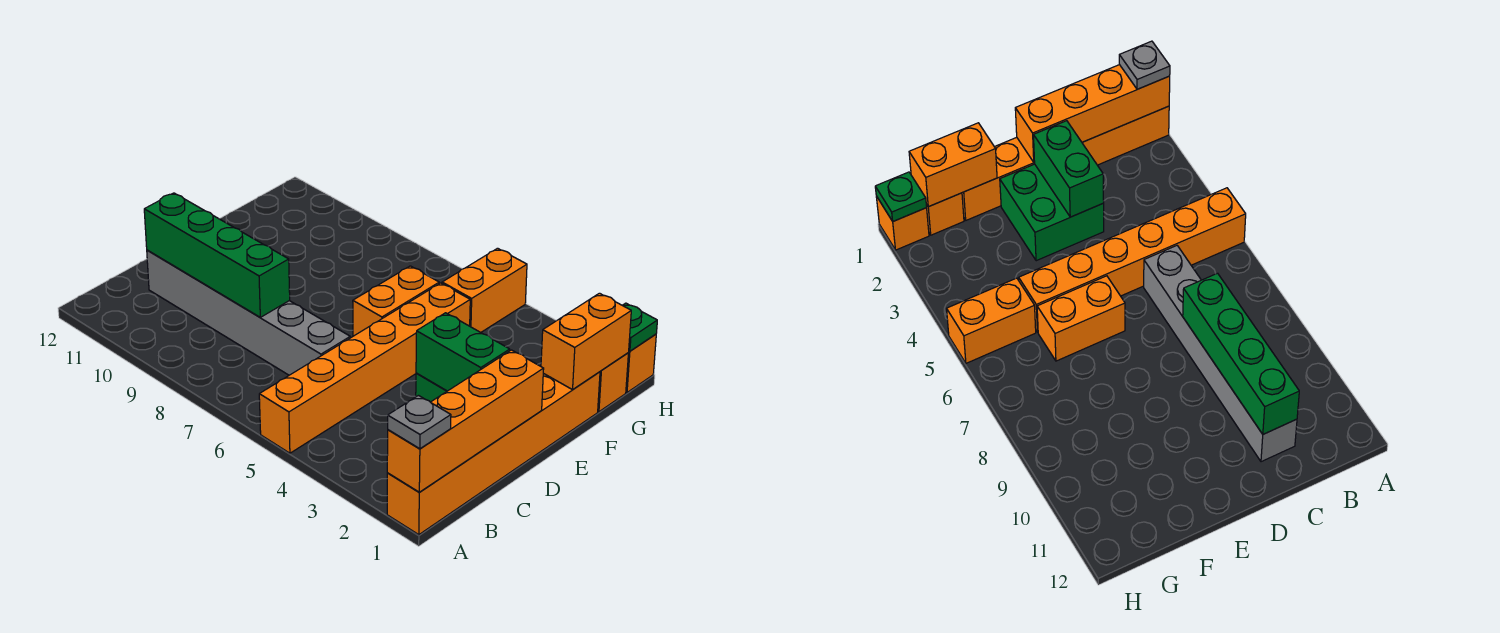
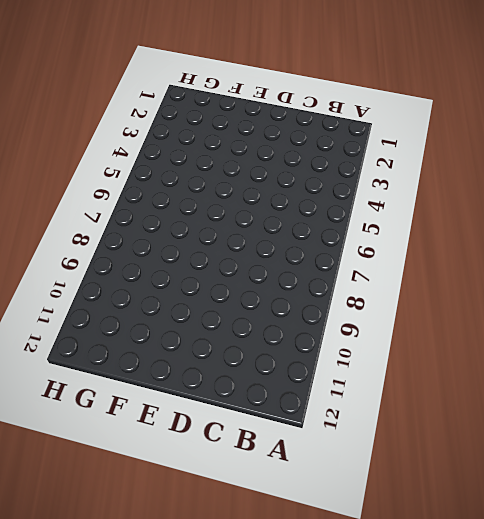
none -> orange brick A1:F1 level 1
none -> orange brick A5:F5 level 1
none -> grey brick C6:C11 level 1

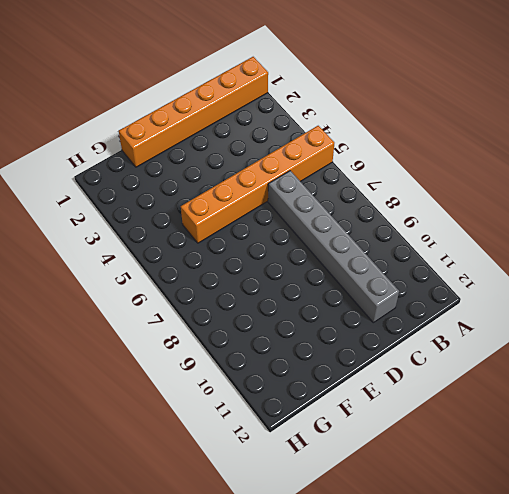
none -> green brick D2:E3 level 1
none -> orange brick E6:F6 level 1
none -> orange brick G1 level 1

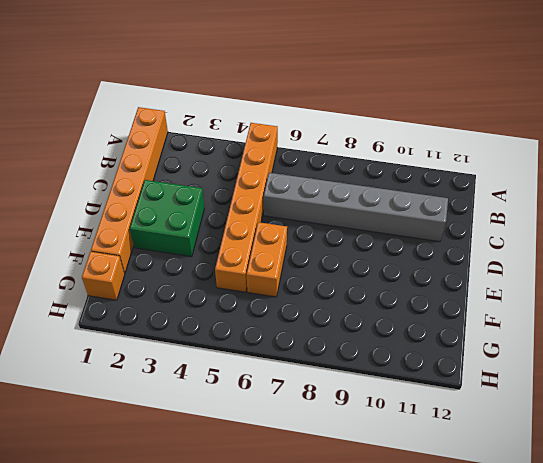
none -> orange brick G5:H5 level 1
none -> orange brick H1 level 1
none -> orange brick A1:D1 level 2

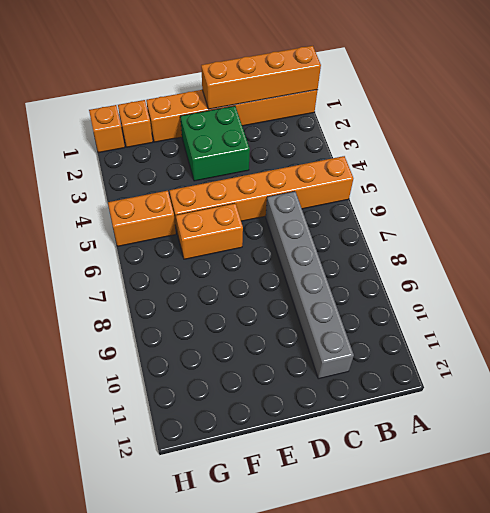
none -> green brick C8:C11 level 2
none -> green brick D2:D3 level 2
none -> orange brick F1:G1 level 2

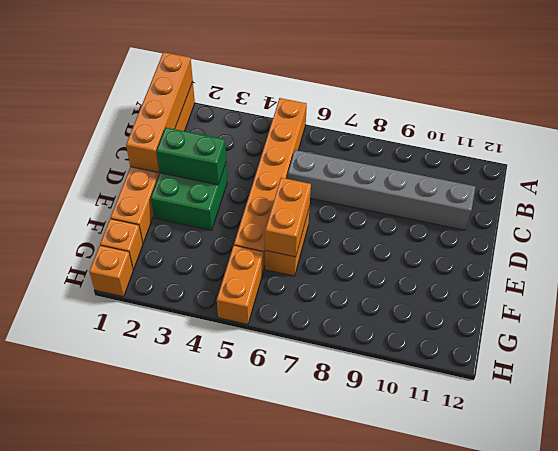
orange brick E6:F6 level 2 -> orange brick F1:G1 level 2
none -> green brick C8:C11 level 2
none -> green plate H1 level 2
none -> grey plate A1 level 3

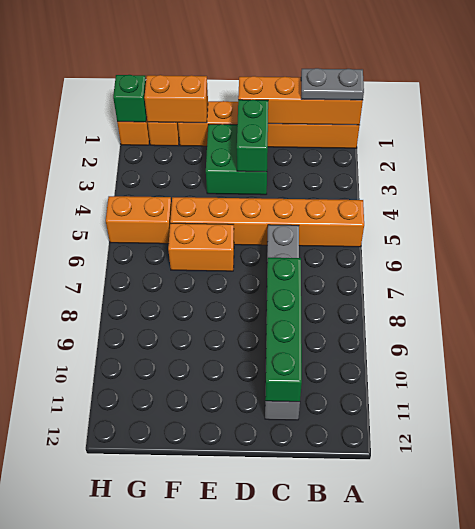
grey plate A1:B1 level 3 -> grey plate A1 level 3
green brick H1 level 2 -> green plate H1 level 2

